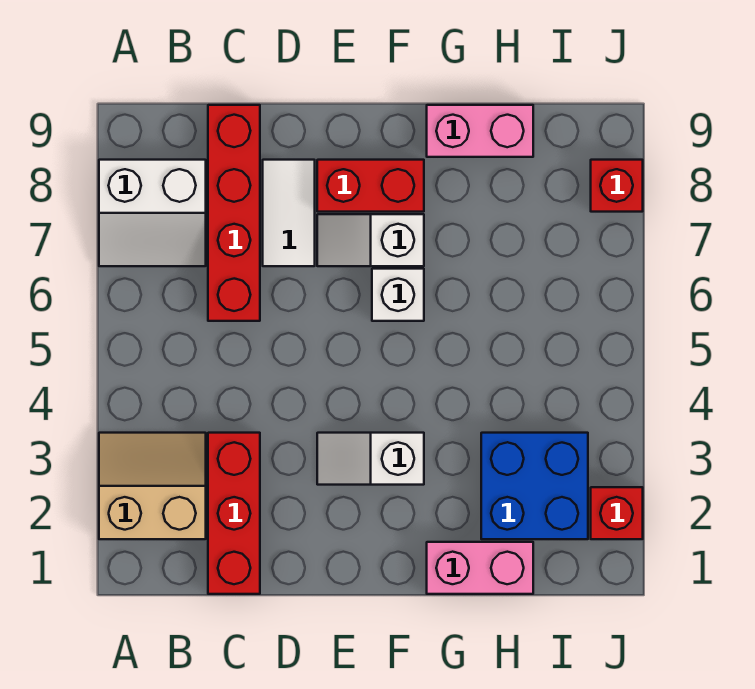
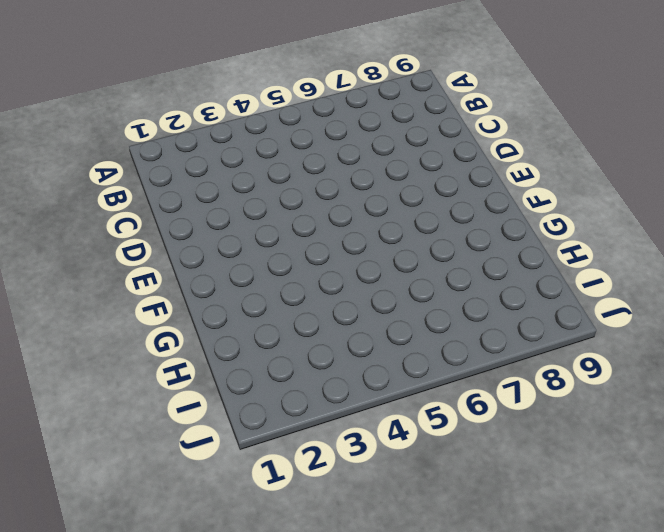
none -> tan slope A2:B3 level 1 top 2
none -> white slope A7:B8 level 1 top 8
none -> red brick C1:C3 level 1

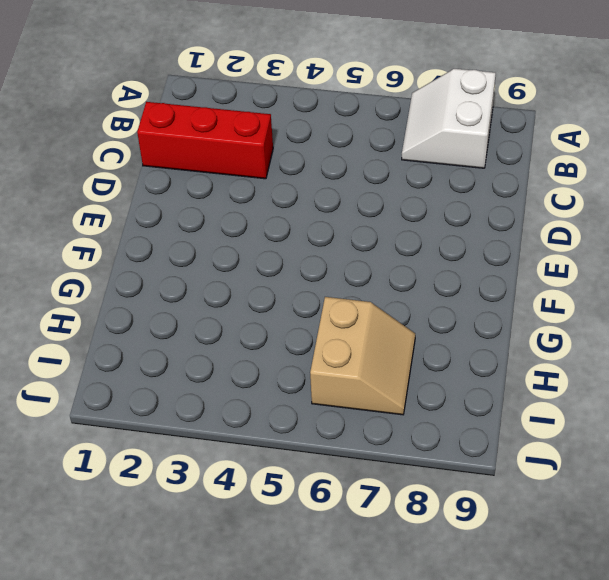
tan slope H6:I7 level 1 top 6 -> tan slope A2:B3 level 1 top 2
none -> red brick C6:C9 level 1
none -> white tile D7:D8 level 1
none -> white slope E3:F3 level 1 top F

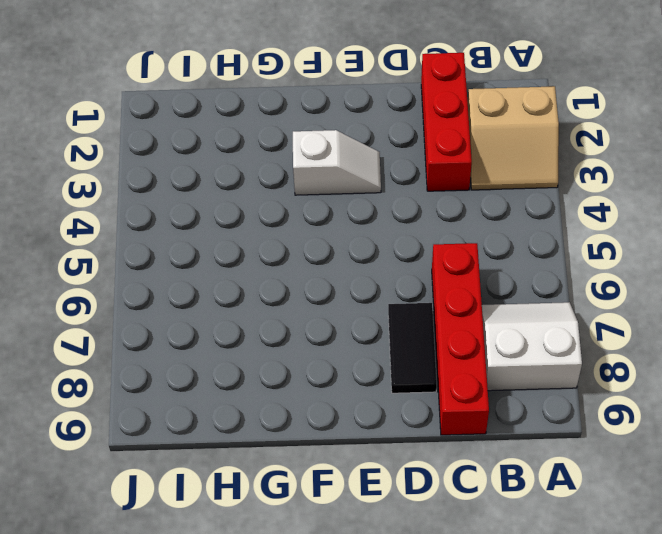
black tile D7:D8 level 1 -> white tile D7:D8 level 1
none -> white slope E7:F7 level 1 top F
none -> red brick E8:F8 level 1
none -> white brick F6 level 1

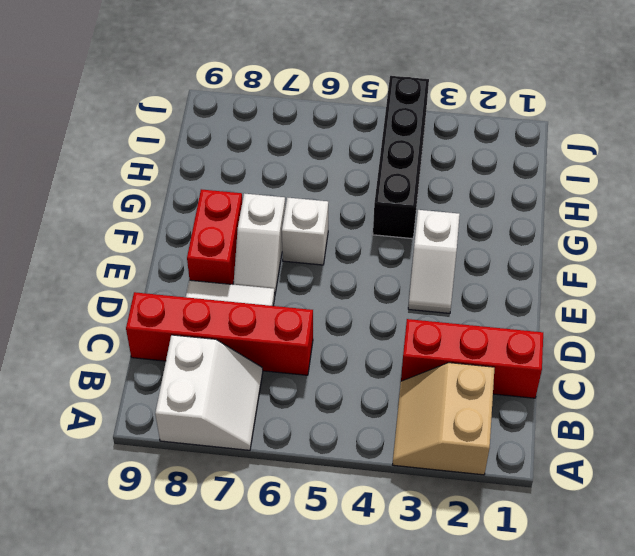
black brick G4:J4 level 1 -> none
none -> pink brick G1:H1 level 1
none -> pink brick G9:H9 level 1
none -> blue brick H2:I3 level 1

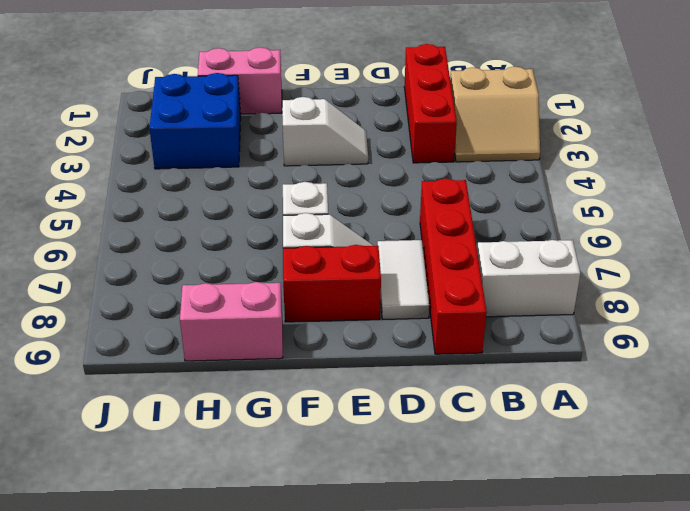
none -> red brick J2 level 1
none -> red brick J8 level 1

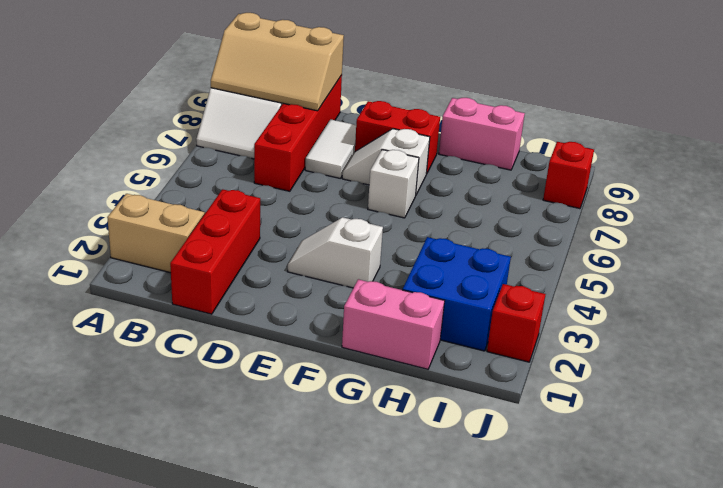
tan slope A8:C9 level 2 top 9 -> none

